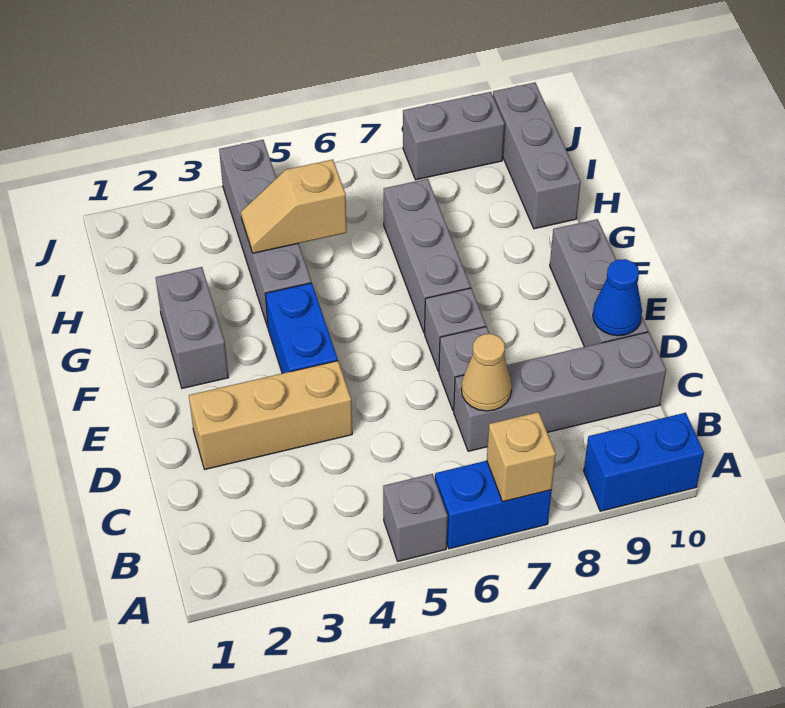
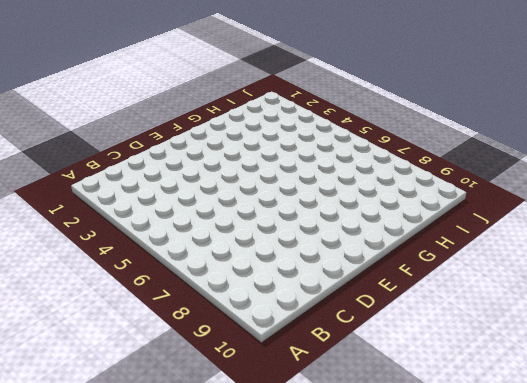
none -> grey brick A5 level 1
none -> blue brick A6:A7 level 1
none -> blue brick A9:A10 level 1

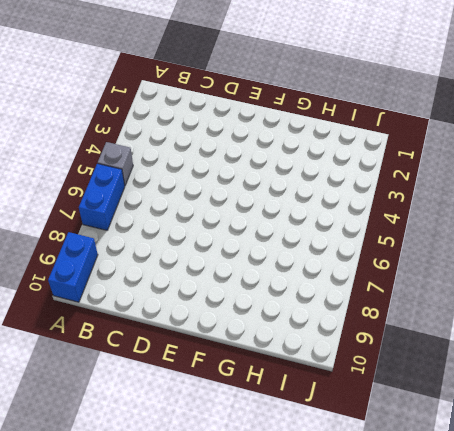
none -> grey brick C7:C10 level 1
none -> tan brick D2:D4 level 1
none -> grey brick D7 level 1

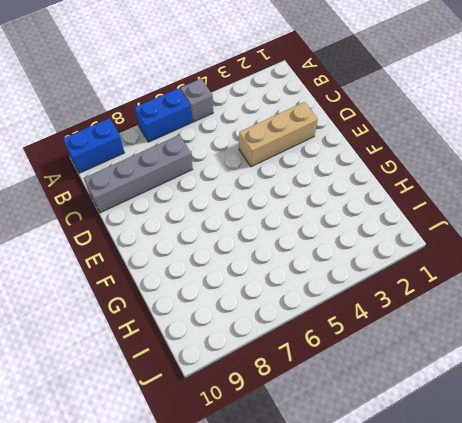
none -> grey brick D7 level 1
none -> grey brick D10:F10 level 1
none -> blue brick E4:F4 level 1

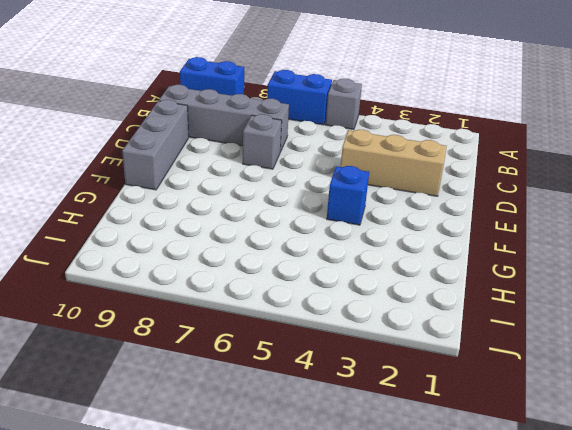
blue brick F4 level 1 -> blue brick E4:F4 level 1
none -> grey brick E7 level 1
none -> grey brick F2:G2 level 1
none -> grey brick F7:H7 level 1

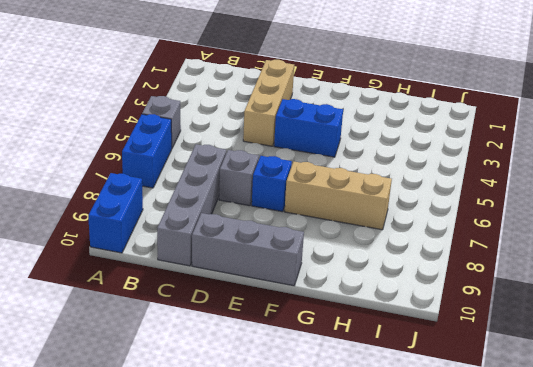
blue brick E7 level 1 -> grey brick E7 level 1
tan brick F7:H7 level 1 -> grey brick F7:H7 level 1
none -> grey brick F2:G2 level 1
none -> grey brick G4:J4 level 1
none -> grey brick H10:J10 level 1

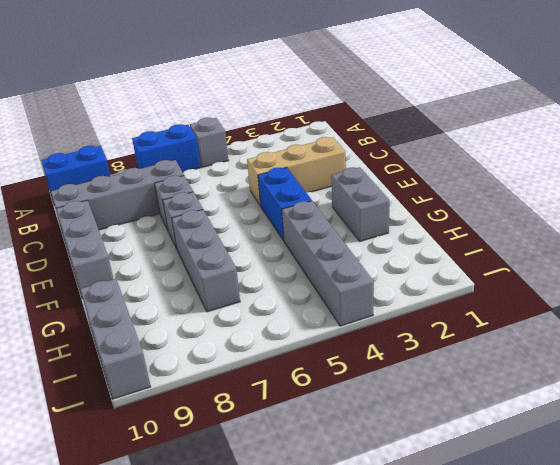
none -> grey brick J8:J9 level 1
none -> tan brick A7 level 2
none -> tan cone C7 level 2

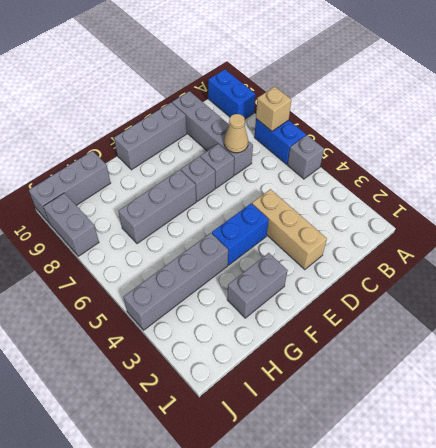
none -> blue cone D10 level 2
none -> tan slope H4:H5 level 2 top 5

